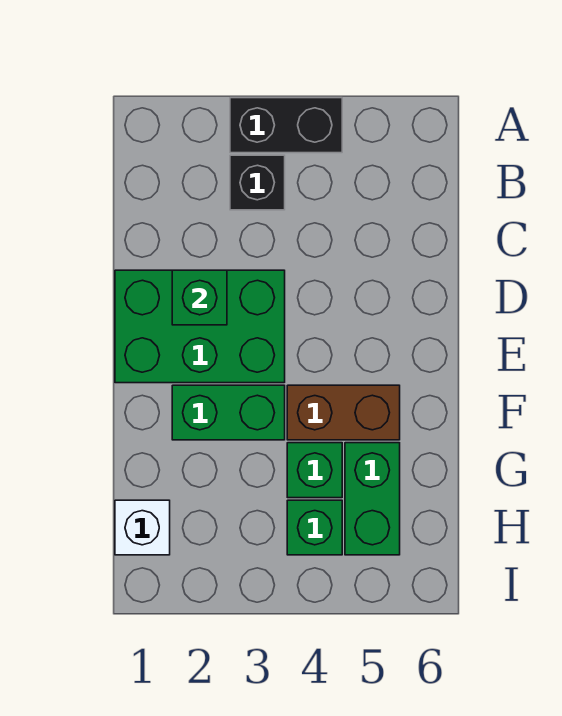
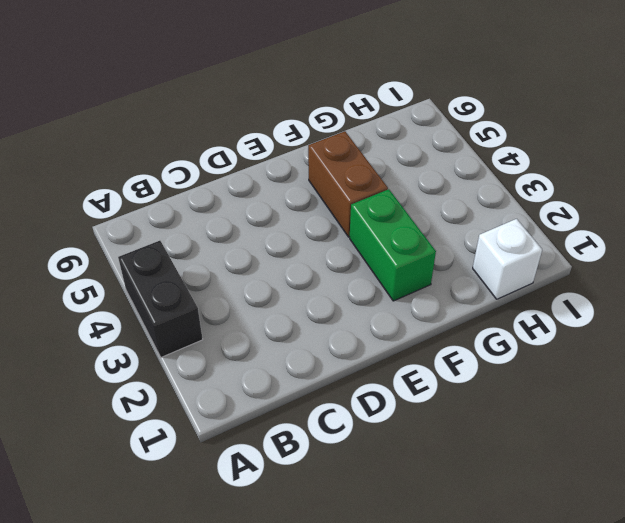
none -> black brick B3 level 1
none -> green brick D1:E3 level 1

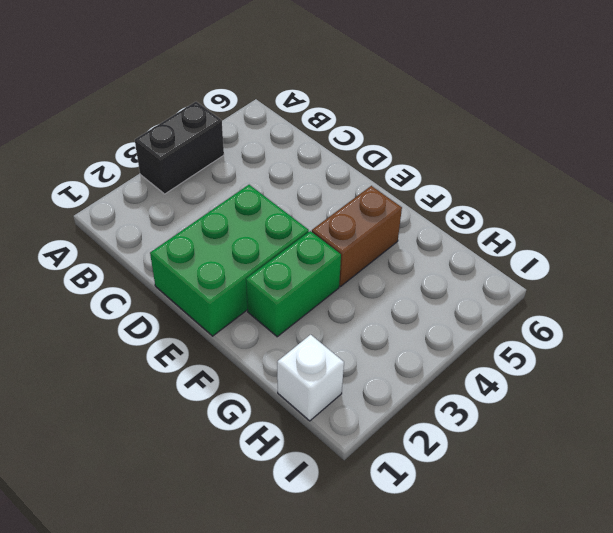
none -> black brick B3 level 1
none -> green brick G4 level 1

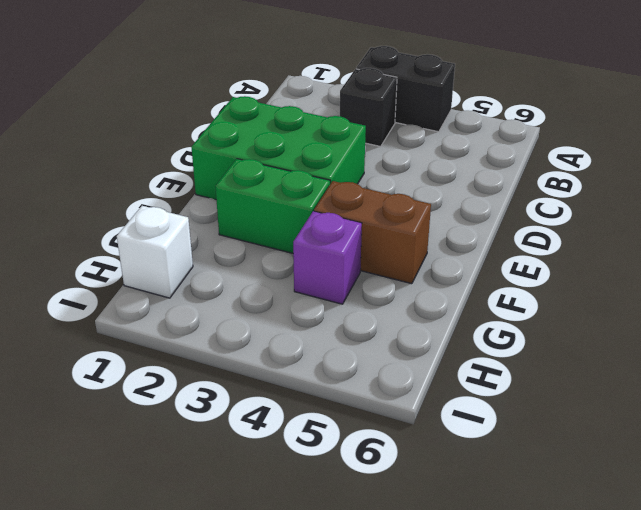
purple brick G4 level 1 -> green brick G4 level 1
none -> green brick G5:H5 level 1
none -> green brick H4 level 1

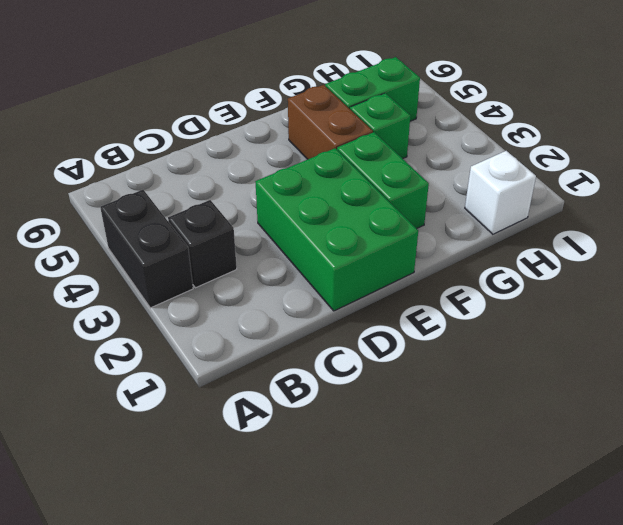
none -> green brick H4 level 1
none -> green brick D2 level 2

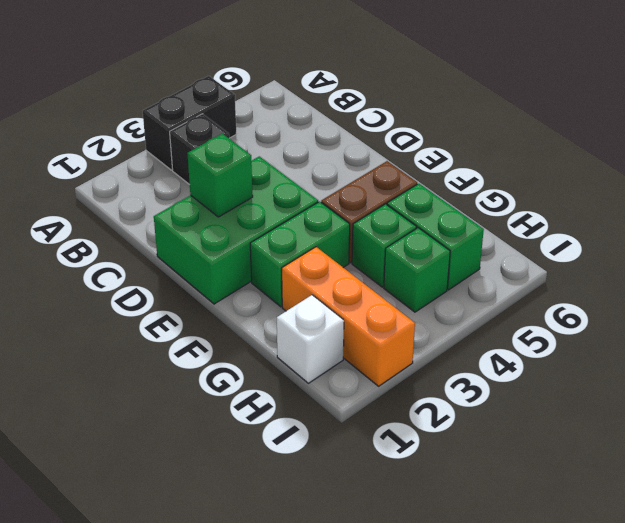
orange brick G2:I2 level 1 -> none

